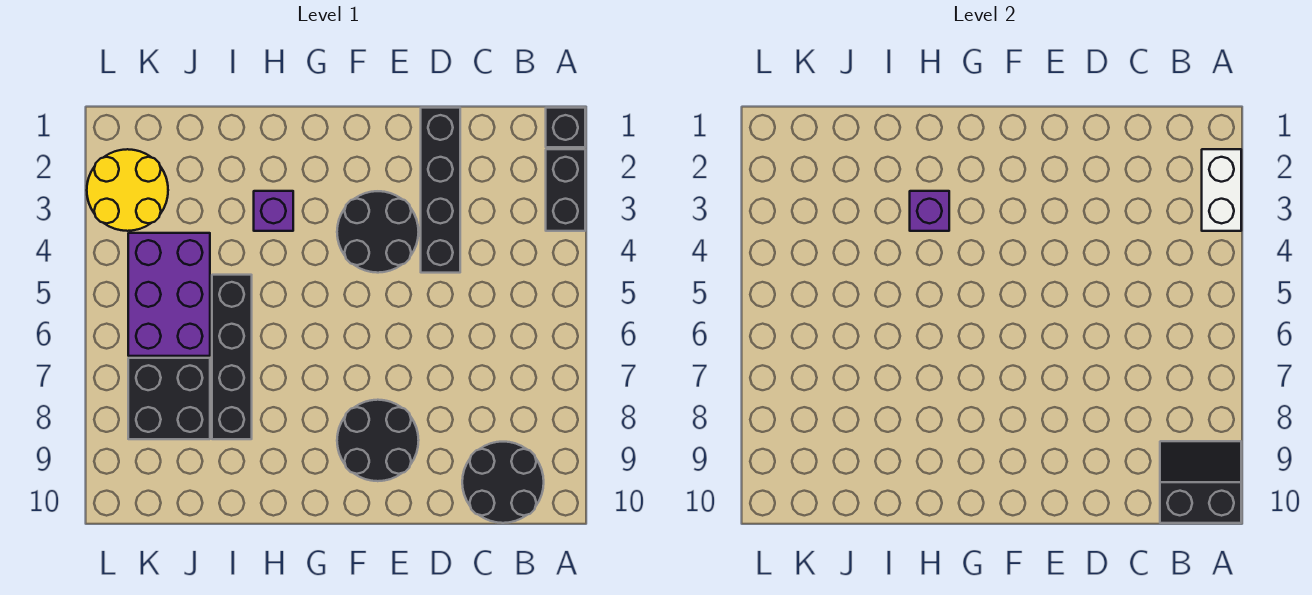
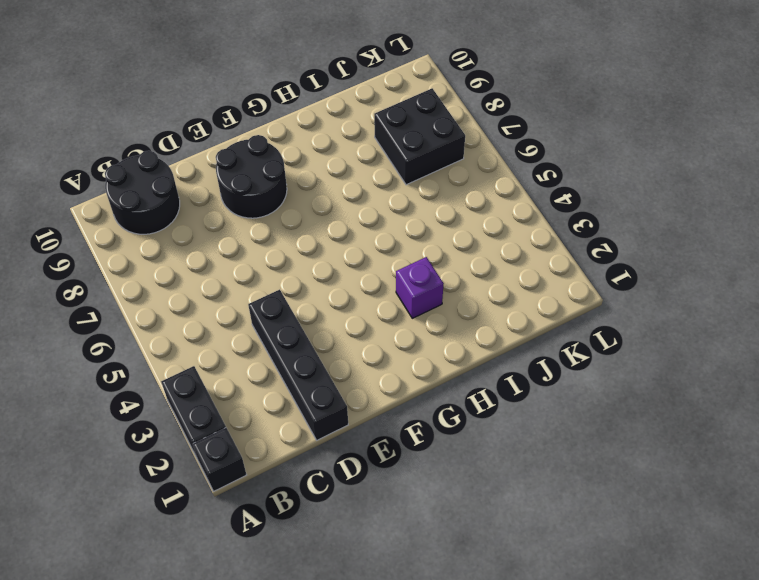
none -> black round brick E3:F4 level 1
none -> black brick I5:I8 level 1
none -> purple brick J4:K6 level 1

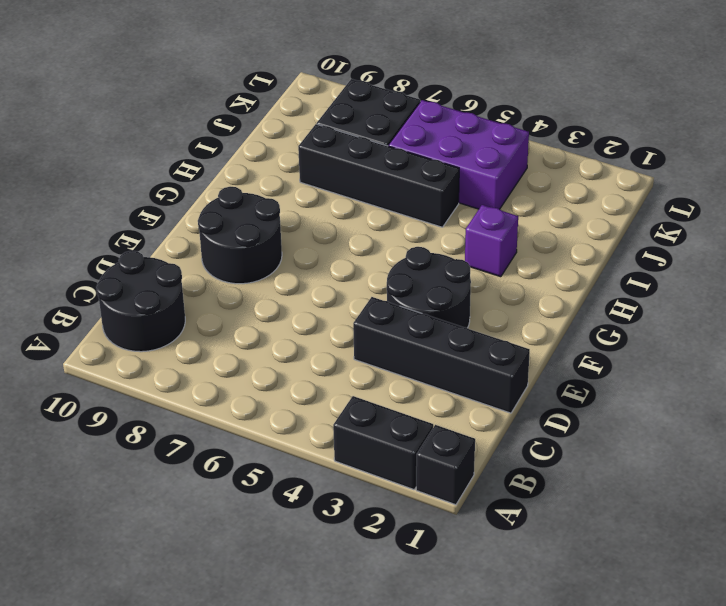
none -> yellow round brick K2:L3 level 1
none -> white brick A2:A3 level 2
none -> black slope A9:B10 level 2 top 10

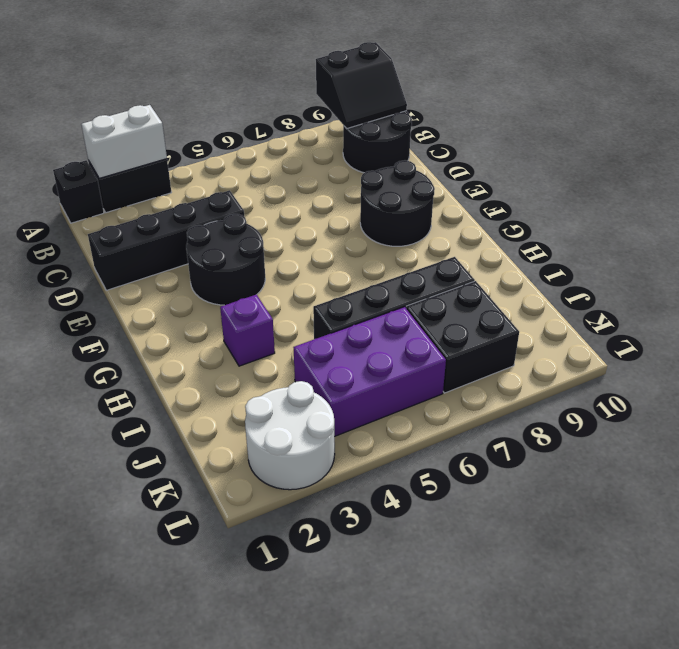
black slope A9:B10 level 2 top A -> black slope A9:B10 level 2 top 10
white round brick K2:L3 level 1 -> yellow round brick K2:L3 level 1
none -> purple brick H3 level 2

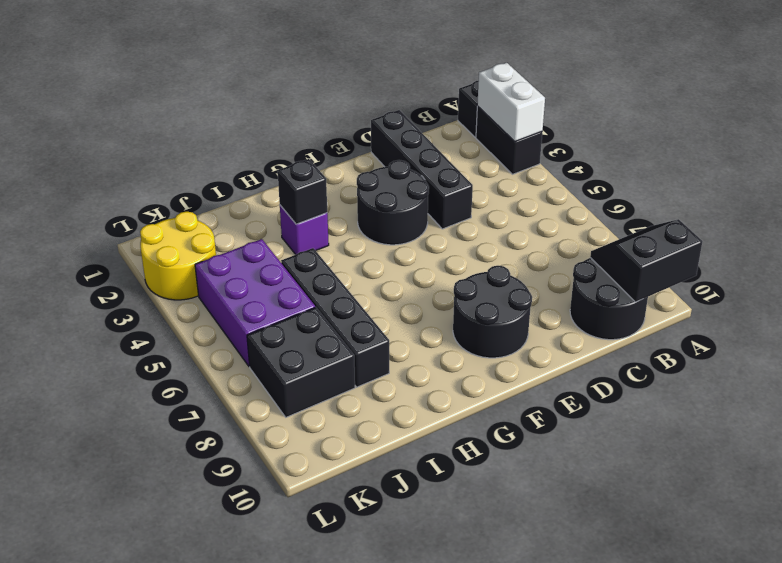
black brick H3 level 2 -> purple brick H3 level 2

